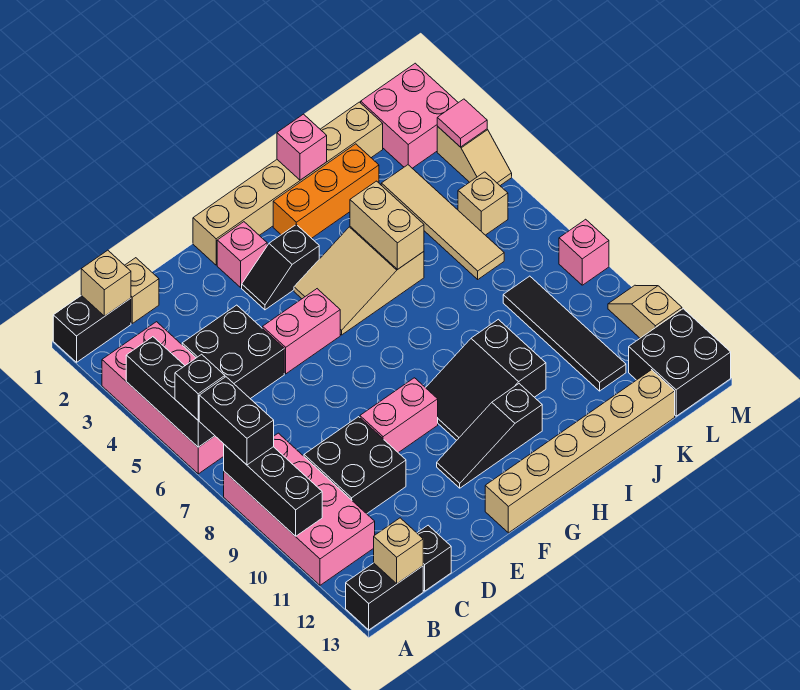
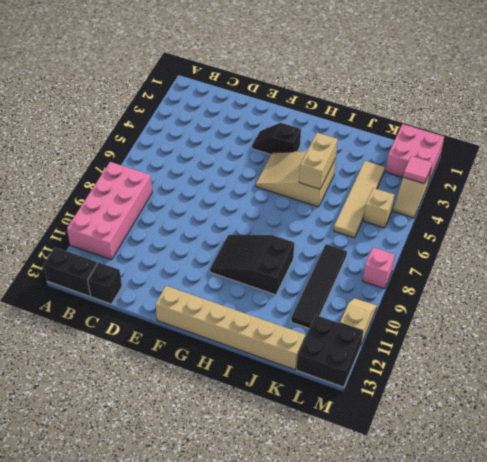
none -> black brick A1:B1 level 1
none -> pink brick A3:B6 level 1
none -> tan brick C1 level 1
none -> black brick C4:D5 level 1

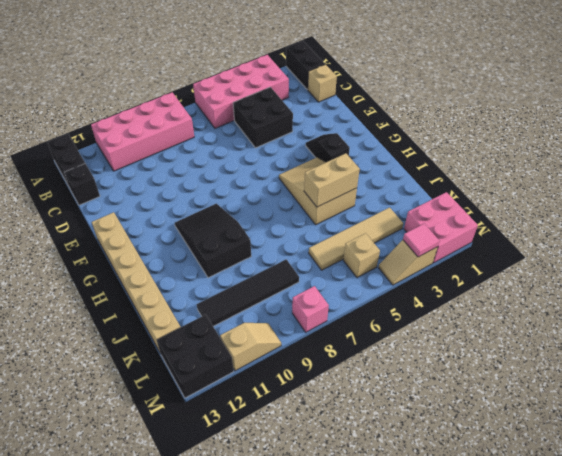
none -> black brick C9:D10 level 1
none -> pink brick E5:F5 level 1
none -> pink brick E9:F9 level 1
none -> tan brick F1:K1 level 1

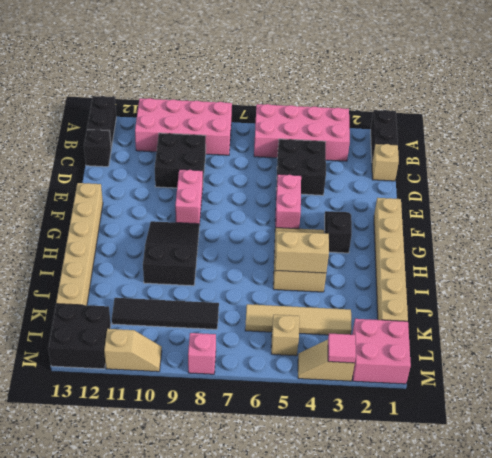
none -> pink brick F2 level 1
none -> black slope F11:H11 level 1 top H
none -> orange brick H2:J2 level 1
none -> black brick A4:A6 level 2

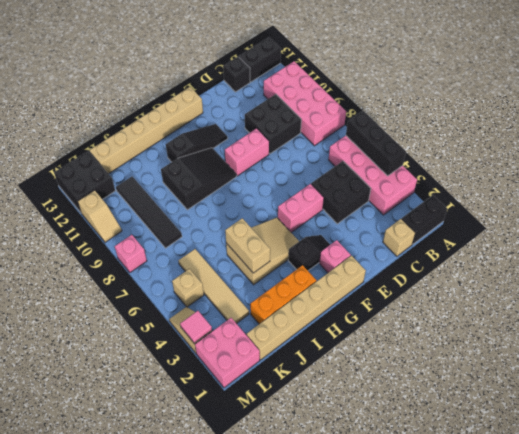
none -> black brick A8:A10 level 2
none -> tan brick B1 level 2
none -> tan brick B13 level 2
none -> pink brick I1 level 2

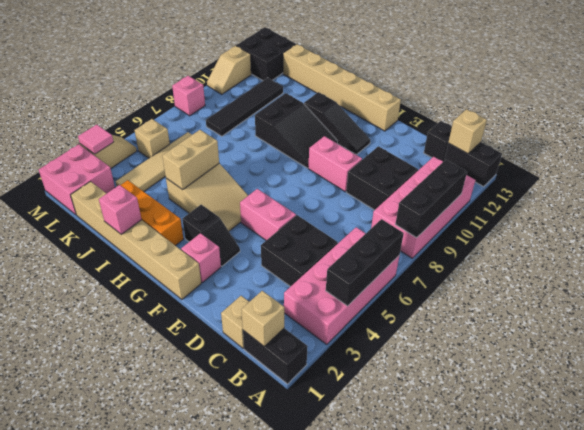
none -> black brick A6 level 3
none -> black brick A7:A8 level 3

